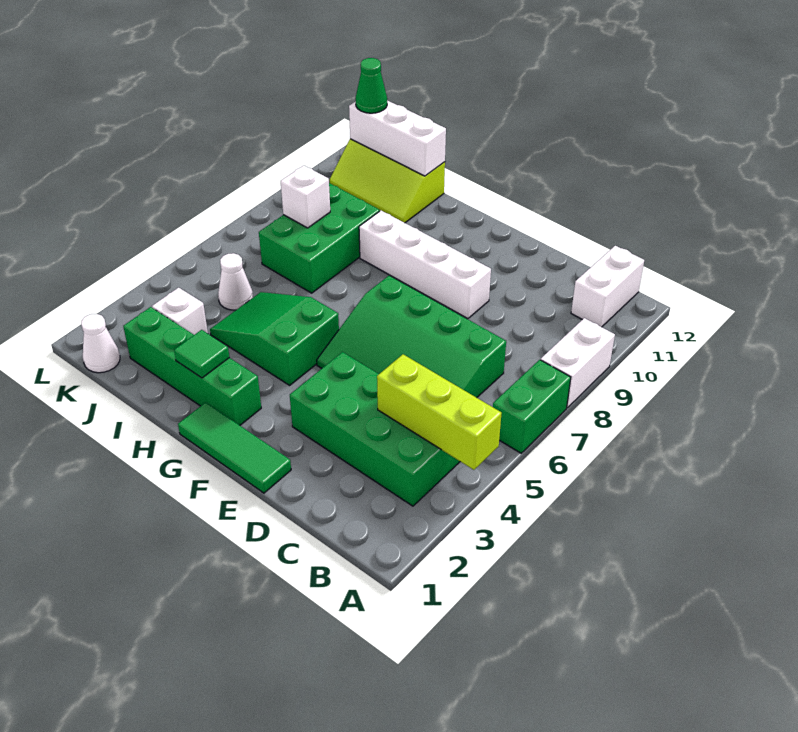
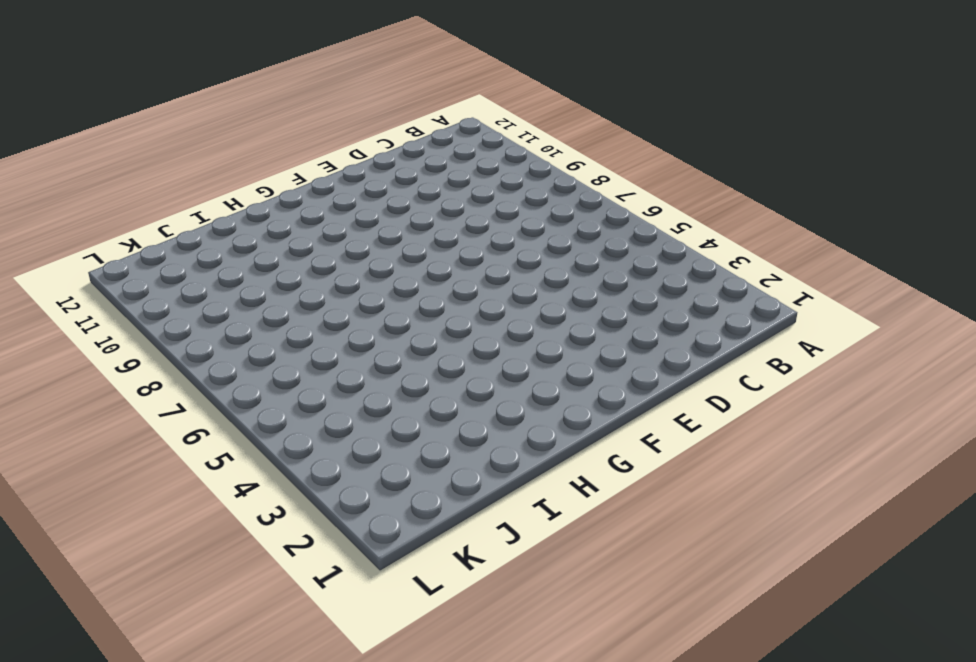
none -> green brick A6:A7 level 1
none -> white brick A8:A9 level 1
none -> green brick B3:E4 level 1

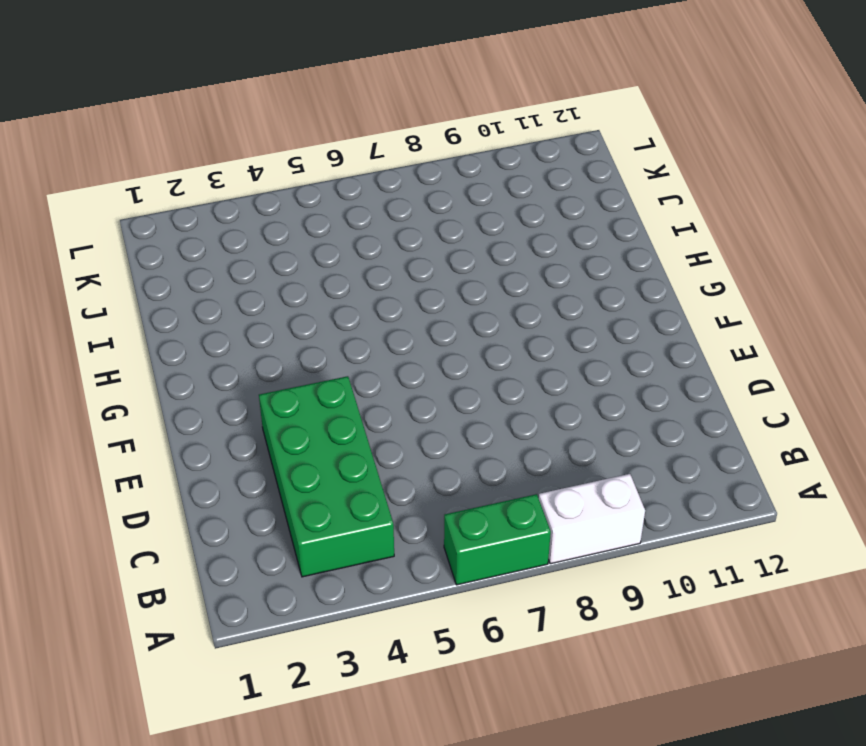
none -> white brick B11:B12 level 1
none -> green slope C5:F7 level 1 top 7
none -> green tile E1:G1 level 1

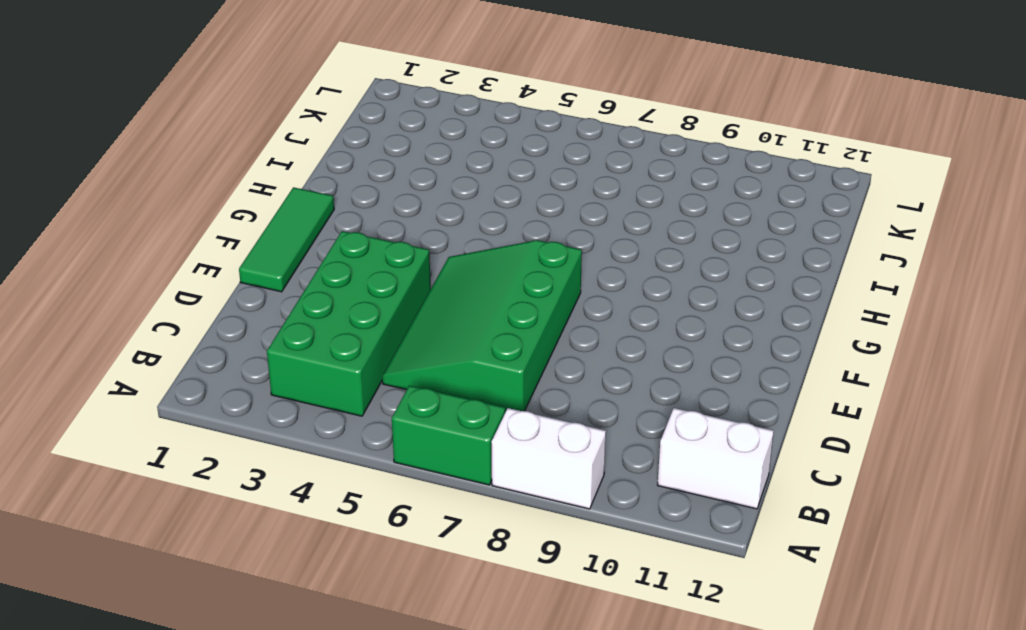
none -> white brick E9:H9 level 1
none -> green brick G2:J2 level 1
none -> green slope G4:I5 level 1 top G

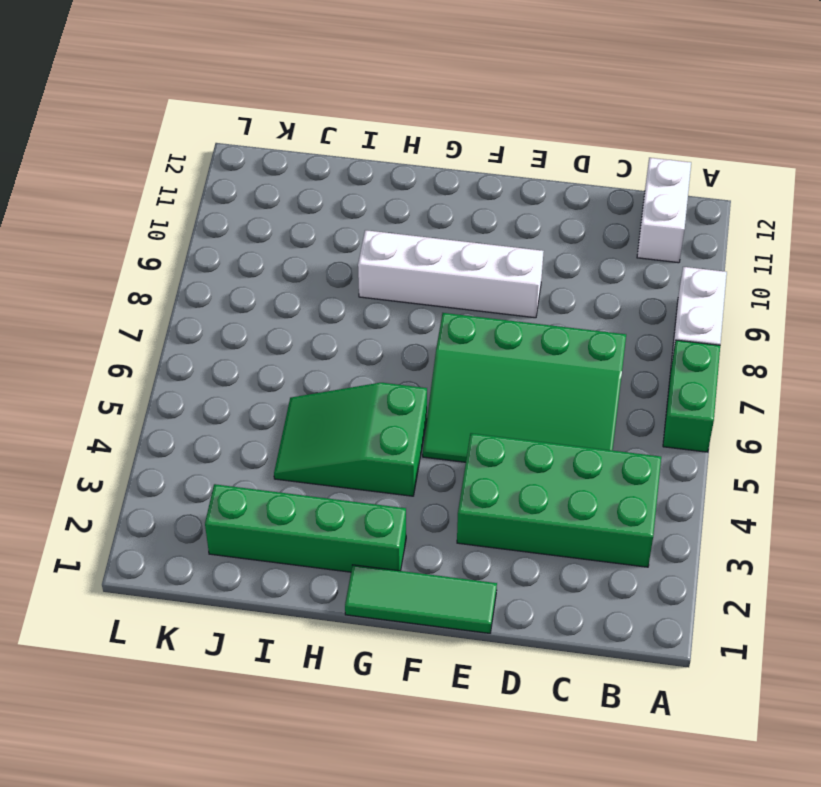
none -> green brick I7:J9 level 1
none -> lime slope I11:K12 level 1 top 12
none -> white brick J3 level 1

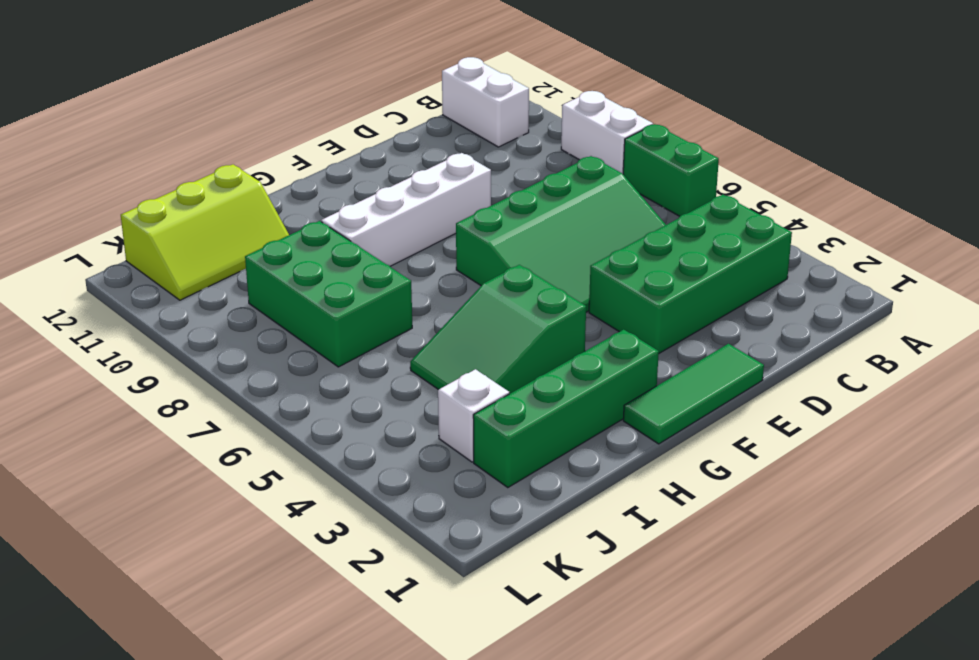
none -> white cone J5 level 1
none -> white cone K1 level 1
none -> lime brick A4:C4 level 2

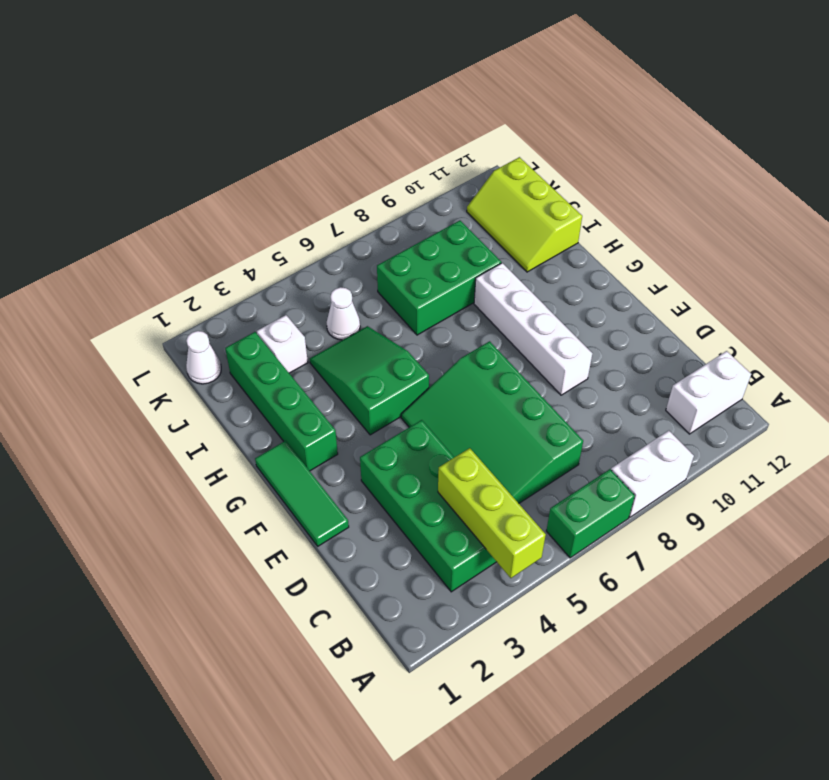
none -> green tile H2 level 2
none -> white brick I12:K12 level 2
none -> white brick J8 level 2

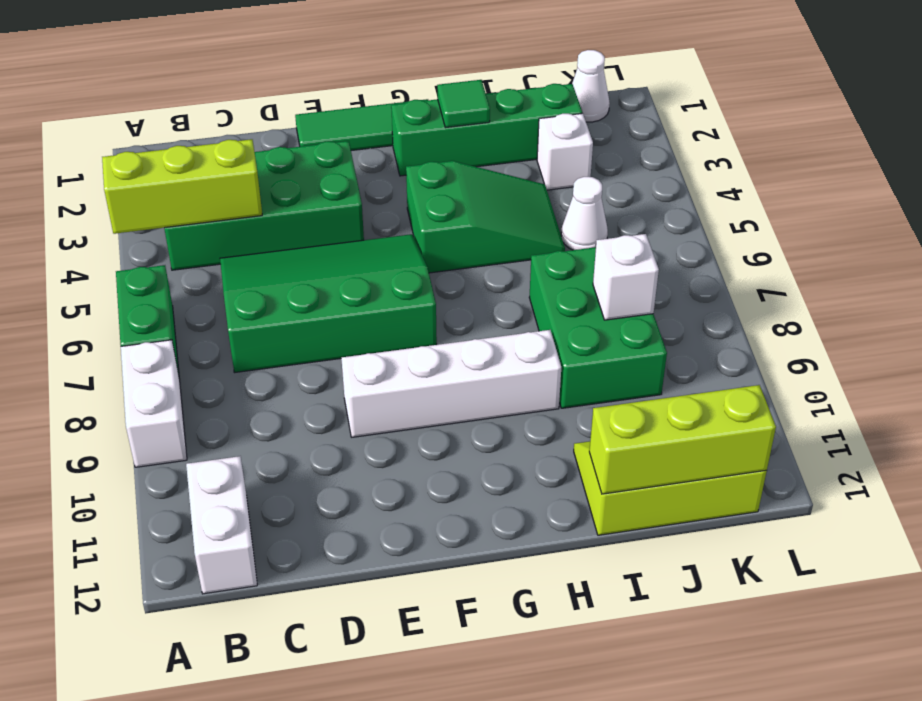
lime brick I12:K12 level 2 -> white brick I12:K12 level 2
none -> green cone K12 level 3

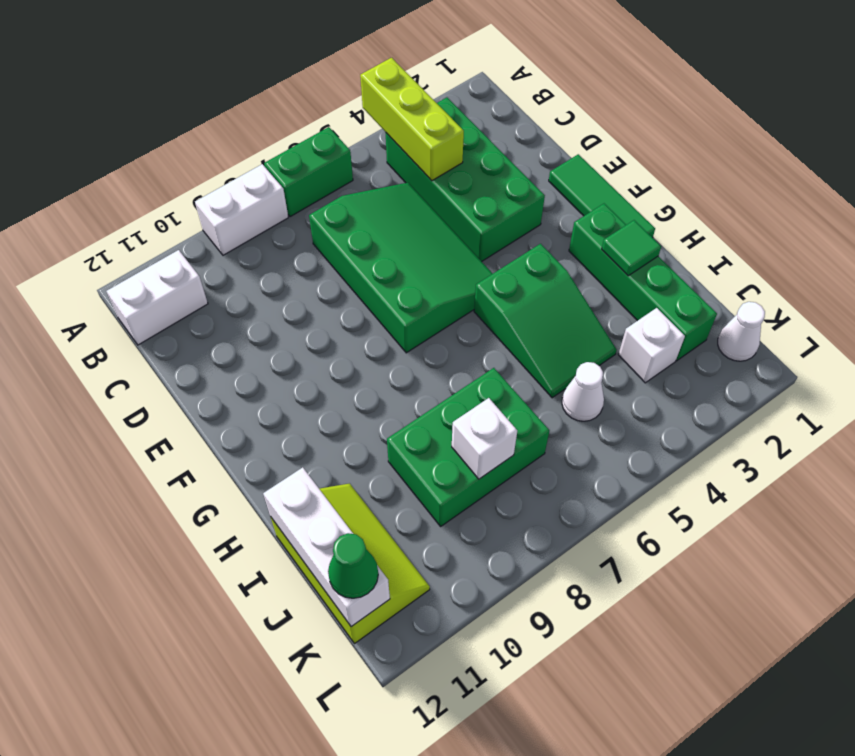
none -> white brick E9:H9 level 1

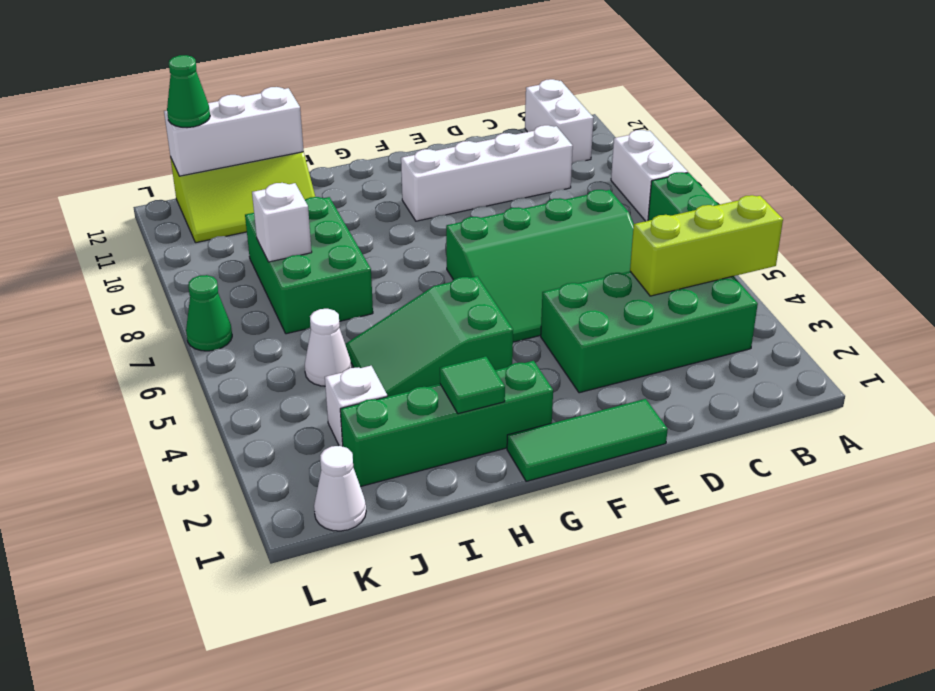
white brick C10:F10 level 1 -> white brick E9:H9 level 1
green cone L7 level 1 -> none

